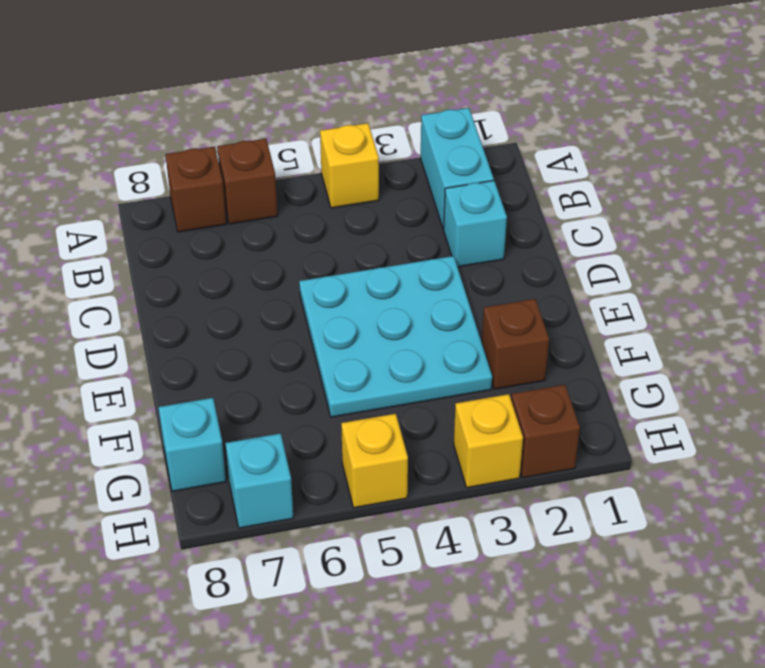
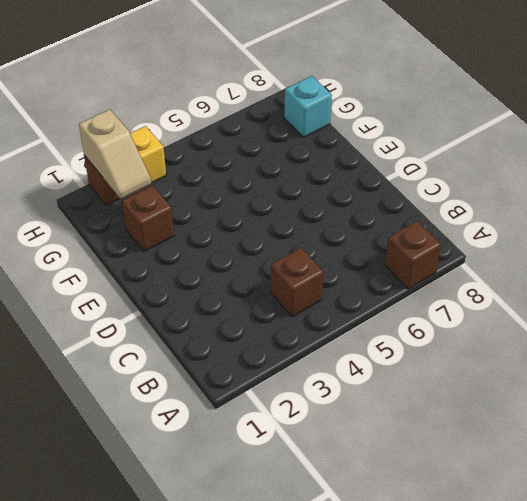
brown brick B4 level 1 -> brown brick A6 level 1
tan slope G2:H2 level 2 top H -> none
none -> cyan brick A2:B2 level 1
none -> yellow brick A4 level 1
none -> cyan brick C2 level 1

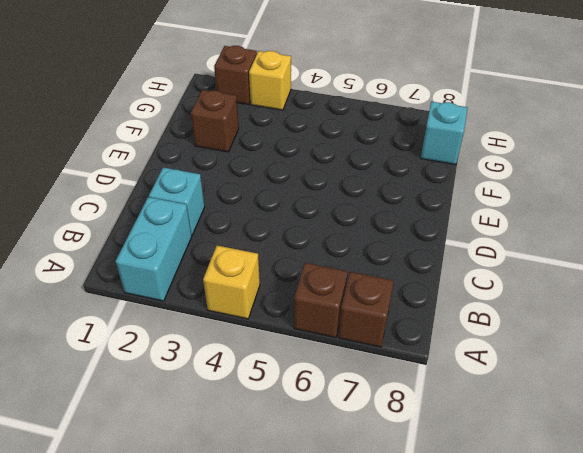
none -> cyan plate D3:F5 level 1
none -> yellow brick H5 level 1
none -> cyan brick H7 level 1

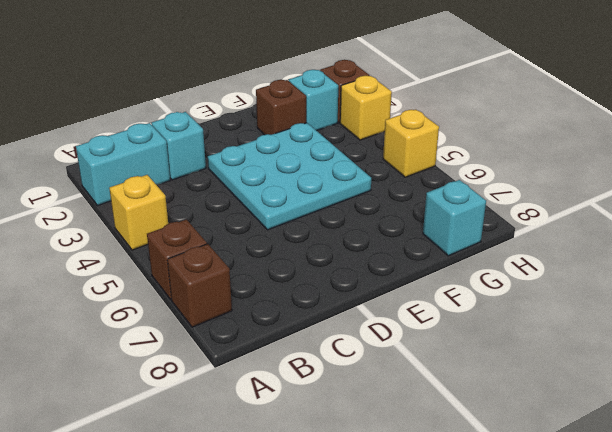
cyan brick G2 level 1 -> cyan brick H7 level 1

